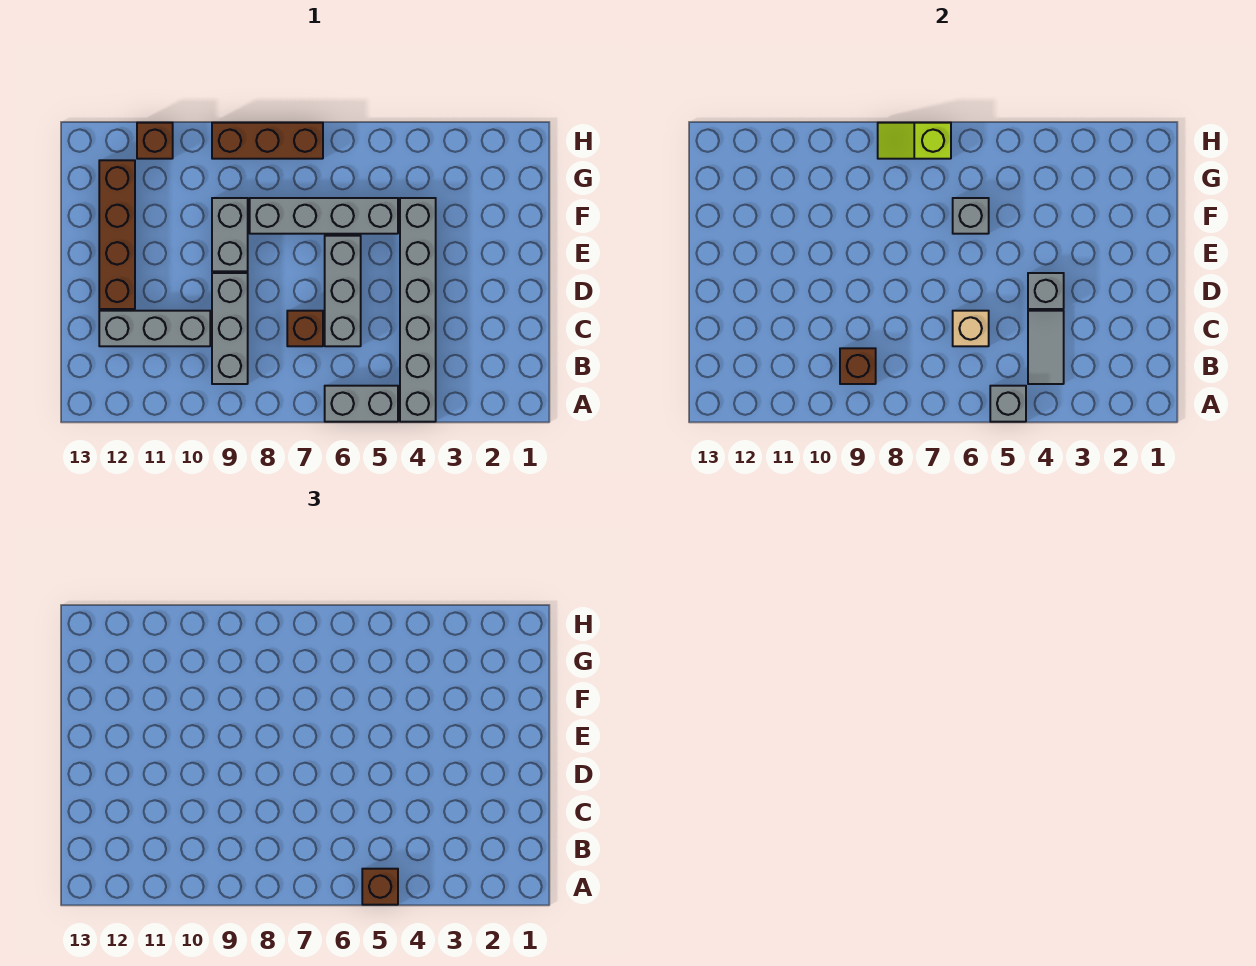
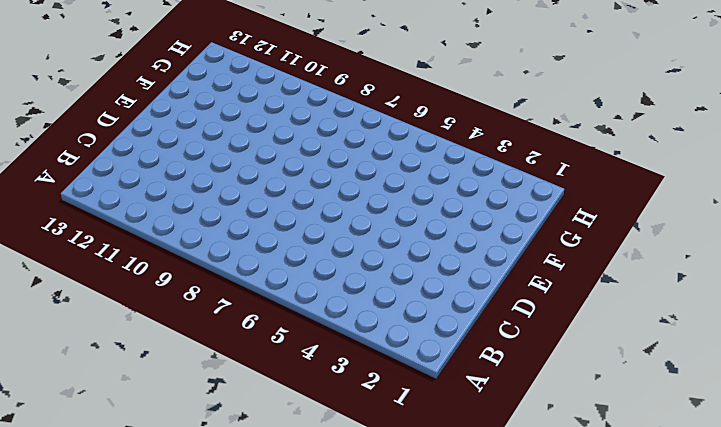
none -> grey brick A4:F4 level 1
none -> grey brick A5:A6 level 1
none -> grey brick B9:D9 level 1

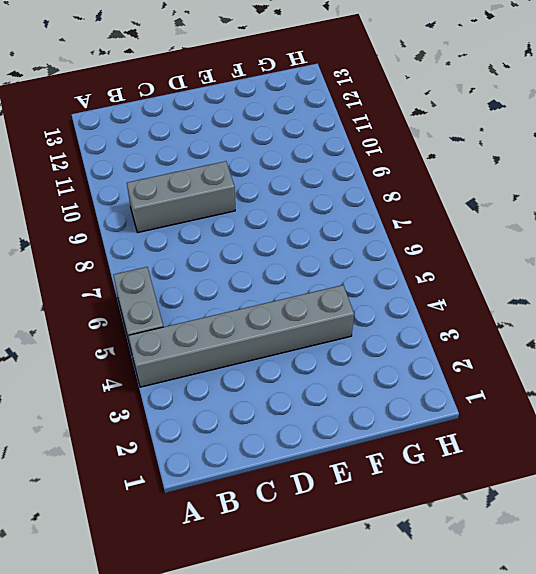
none -> grey brick C6:E6 level 1
none -> brown brick C7 level 1
none -> grey brick C10:C12 level 1

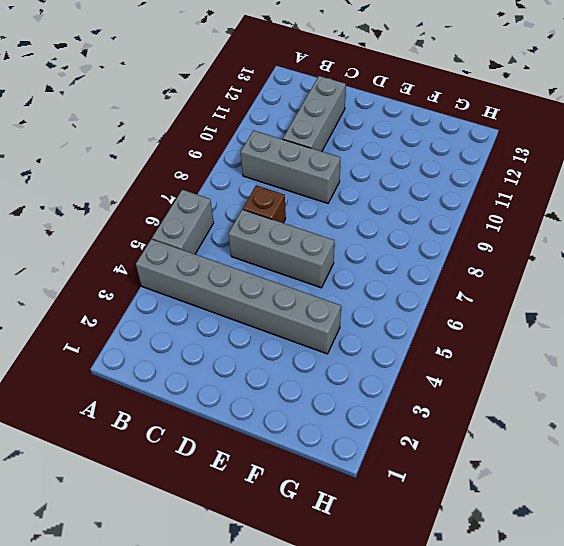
none -> brown brick D12:G12 level 1
none -> grey brick E9:F9 level 1
none -> grey brick F5:F8 level 1

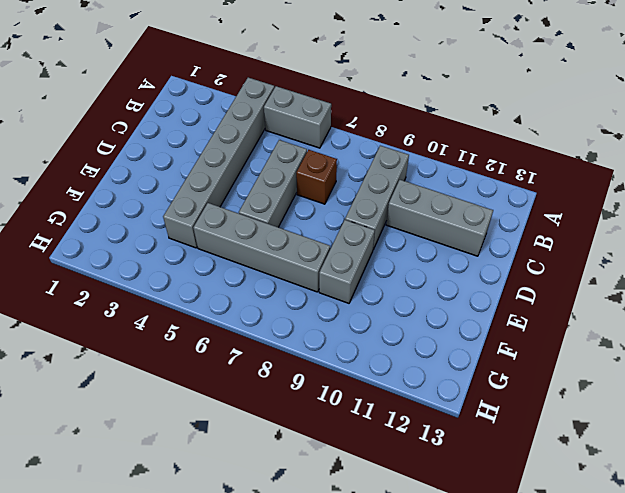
none -> brown brick D12:G12 level 1
none -> brown brick H7:H9 level 1
none -> brown brick H11 level 1

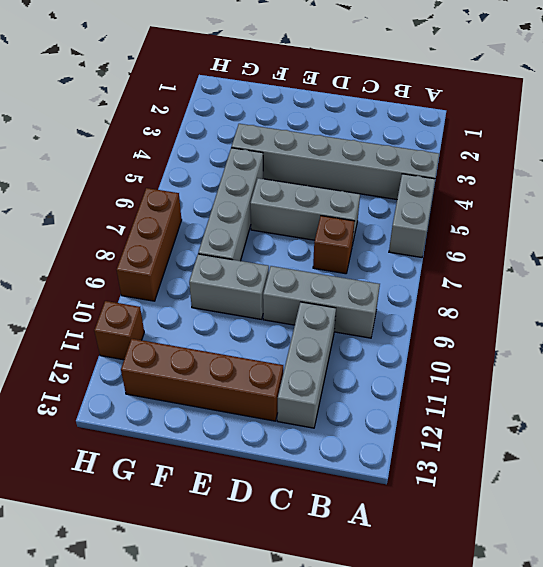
none -> grey brick A5 level 2
none -> grey tile B4:C4 level 2
none -> brown brick B9 level 2

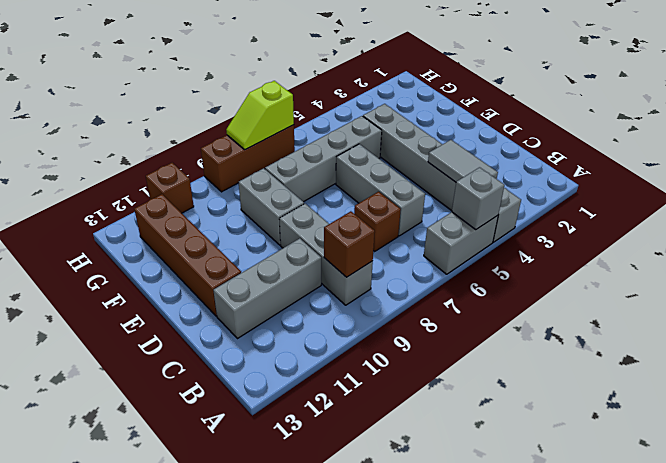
none -> tan brick C6 level 2
none -> grey brick D4 level 2
none -> grey brick F6 level 2

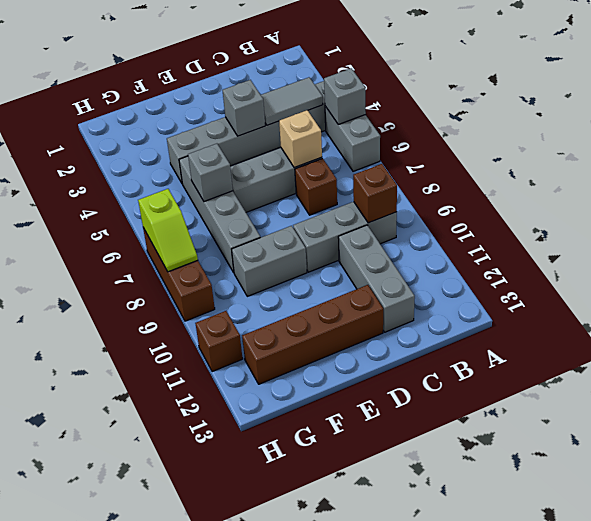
none -> brown brick A5 level 3

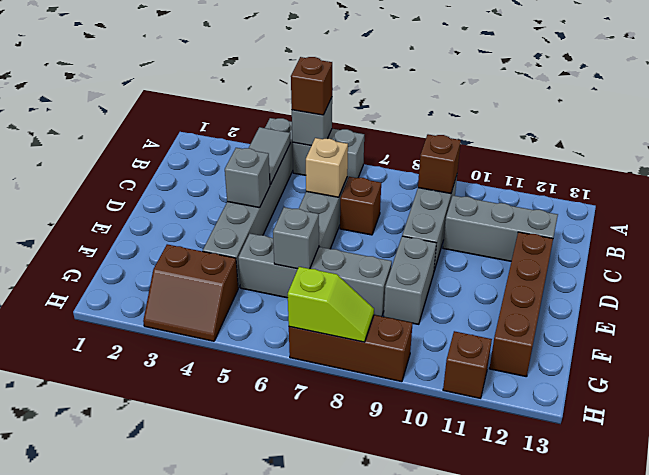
brown slope G3:H4 level 1 top G -> none

